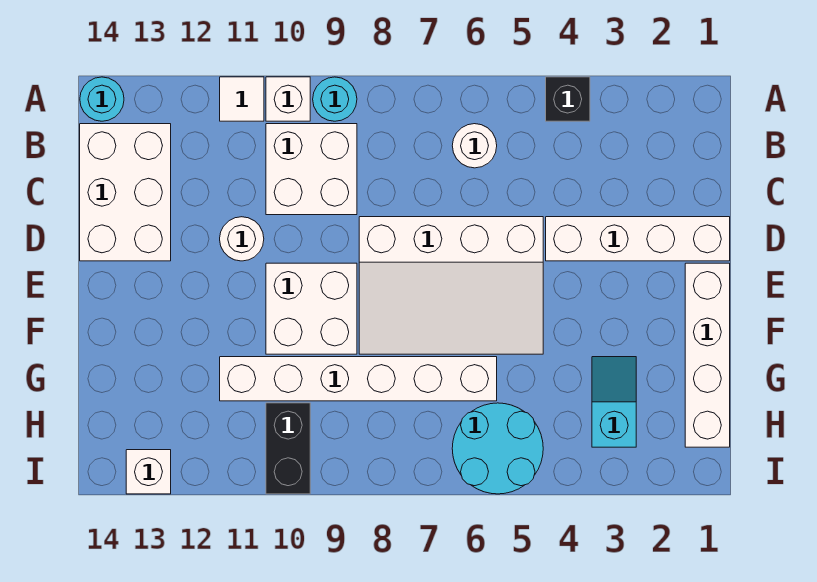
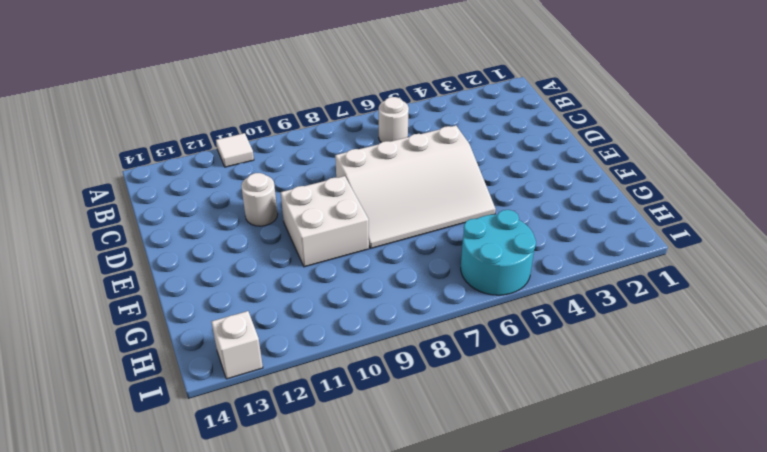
none -> black brick A4 level 1
none -> cyan round brick A9 level 1
none -> white brick A10 level 1

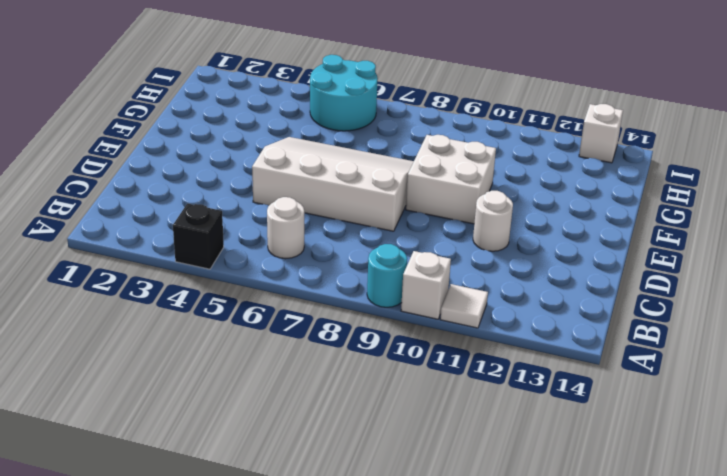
none -> cyan round brick A14 level 1
none -> white brick B9:C10 level 1
none -> white brick B13:D14 level 1

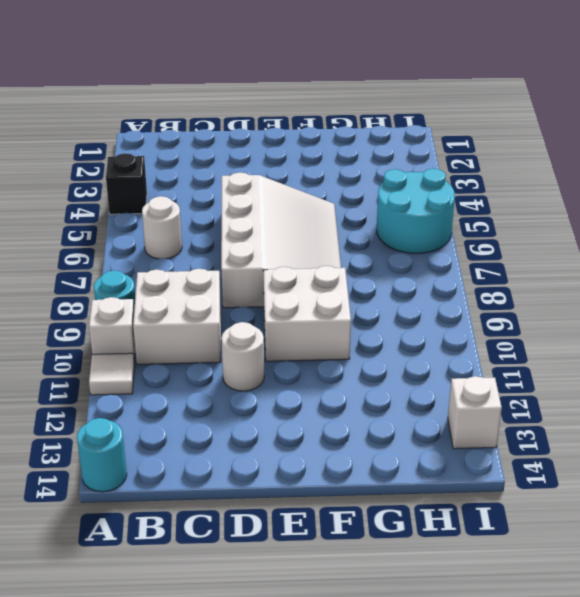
none -> white brick B13:D14 level 1
none -> white brick D1:D4 level 1
none -> white brick E1:H1 level 1

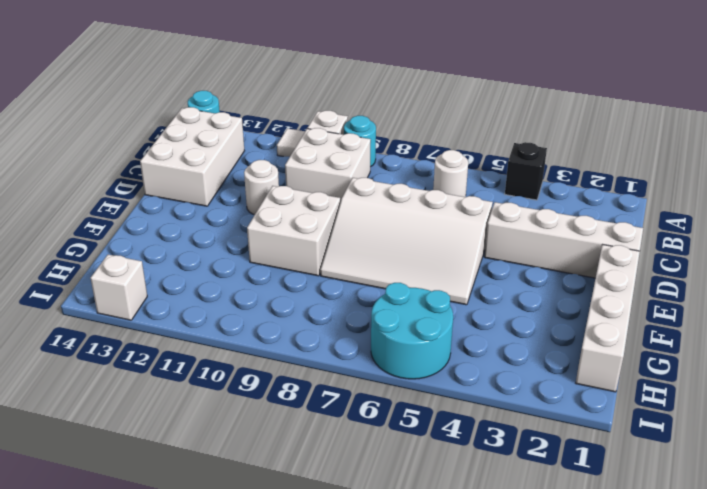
none -> cyan slope G3:H3 level 1 top H
none -> white brick G6:G11 level 1
none -> black brick H10:I10 level 1

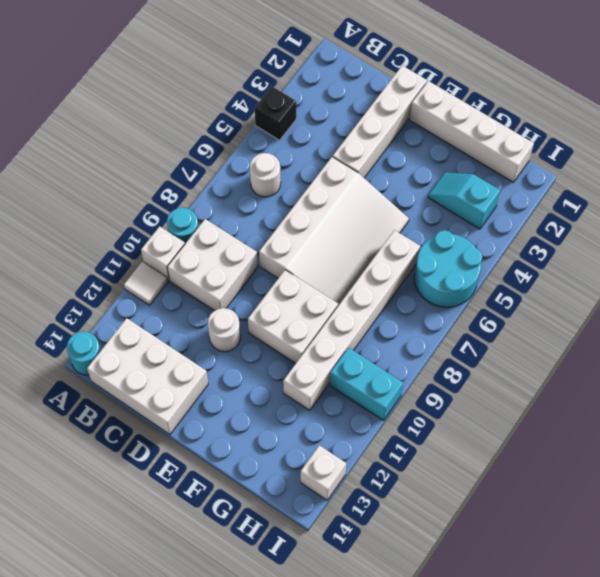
cyan brick H10:I10 level 1 -> black brick H10:I10 level 1

